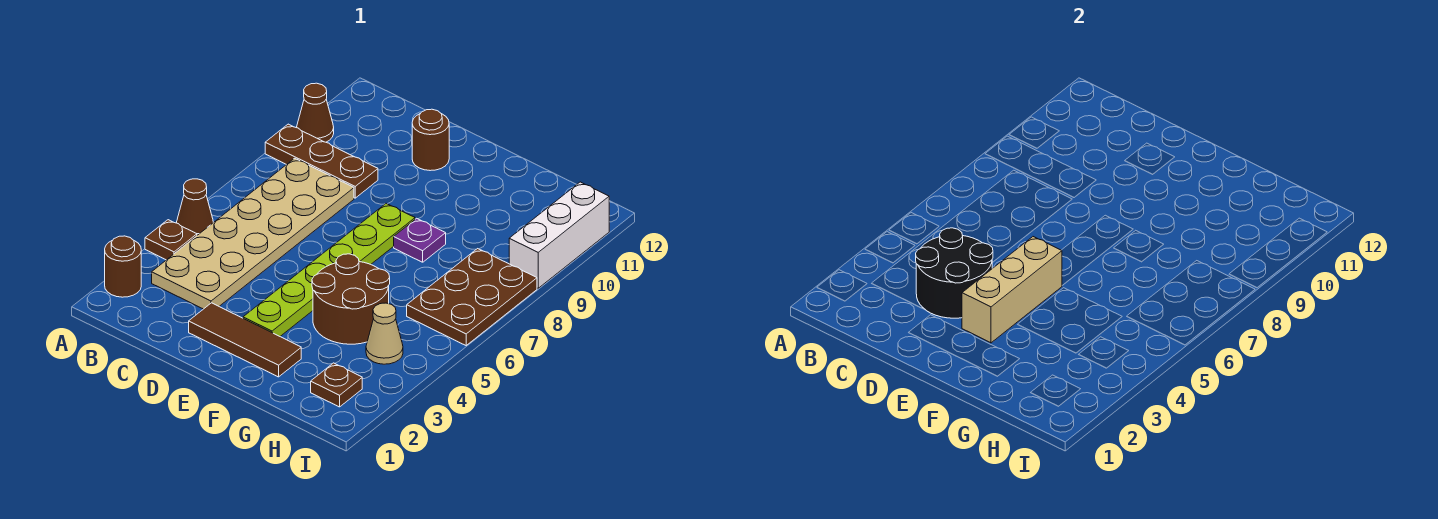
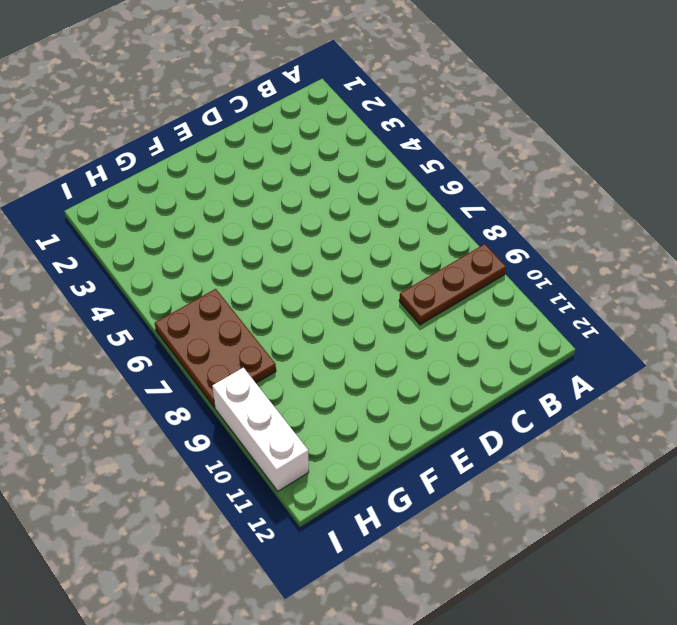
none -> brown round brick A2 level 1
none -> brown plate A4 level 1
none -> brown cone A5 level 1

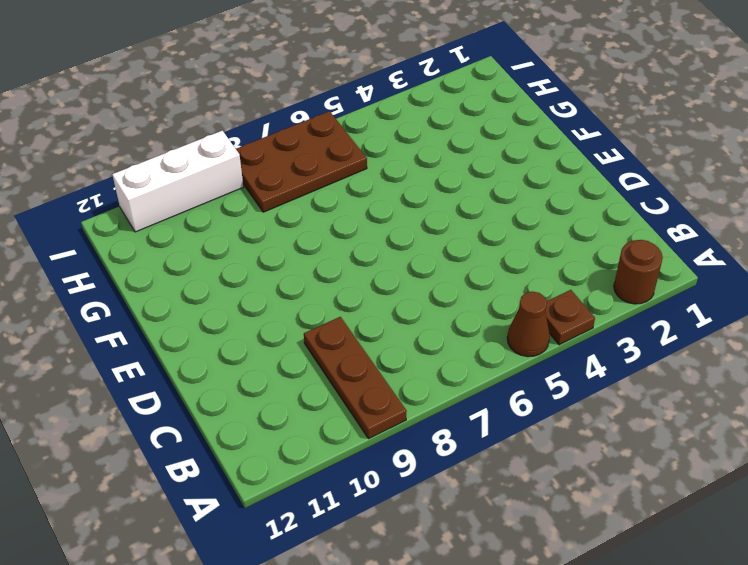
none -> brown cone A10 level 1
none -> tan plate B3:C8 level 1
none -> brown tile D2:F2 level 1

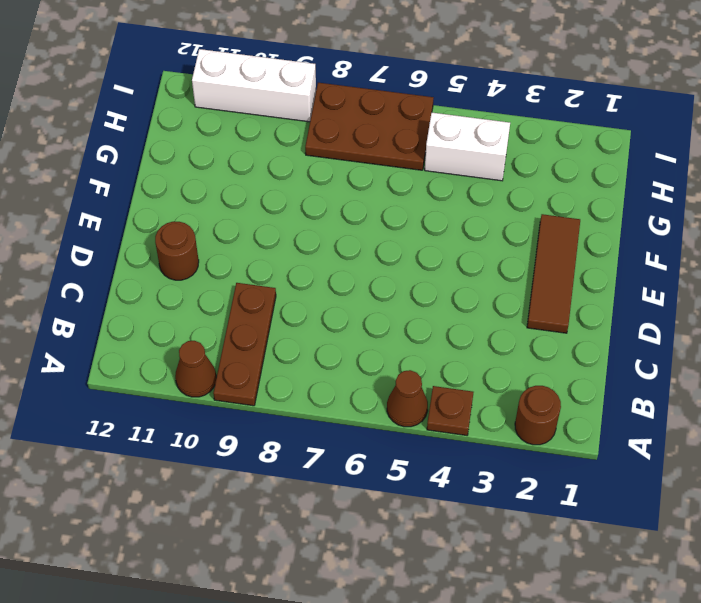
white brick H4:H5 level 1 -> tan cone H4 level 1
none -> tan plate B3:C8 level 1
none -> lime plate E3:E8 level 1
none -> brown round brick F4:G5 level 1

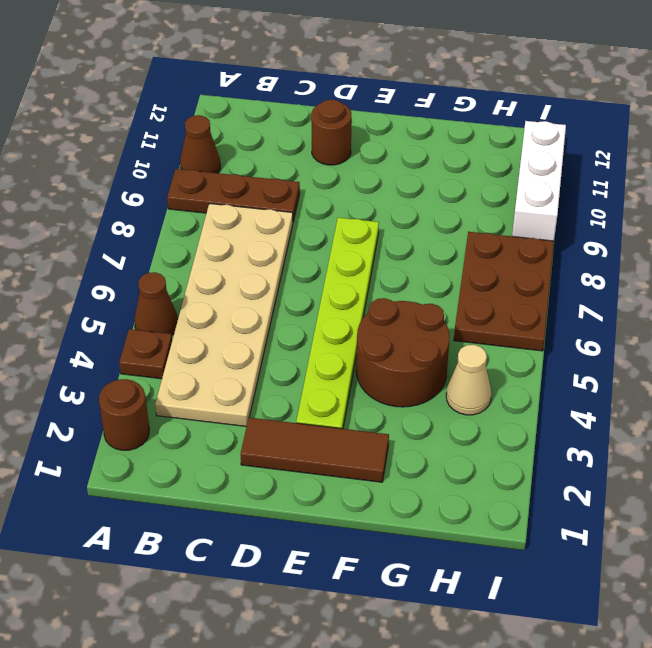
none -> purple plate F8 level 1
none -> brown plate H2 level 1
none -> black round brick C3:D4 level 2

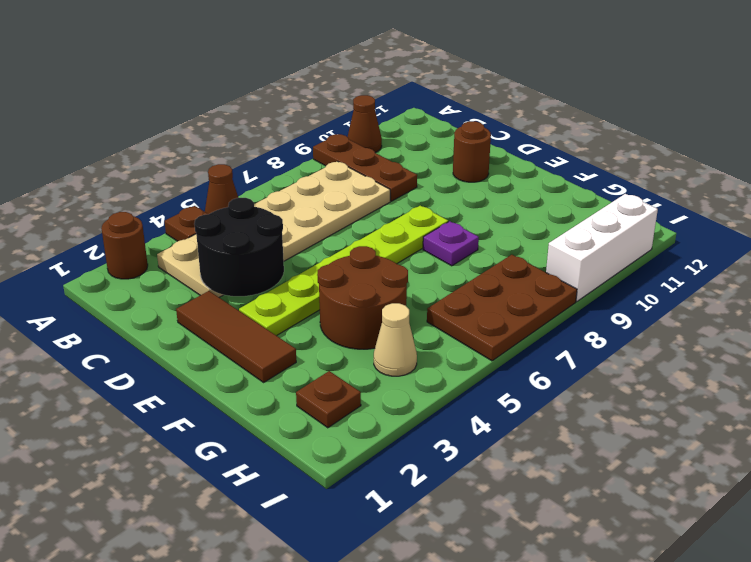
none -> tan brick E3:E5 level 2

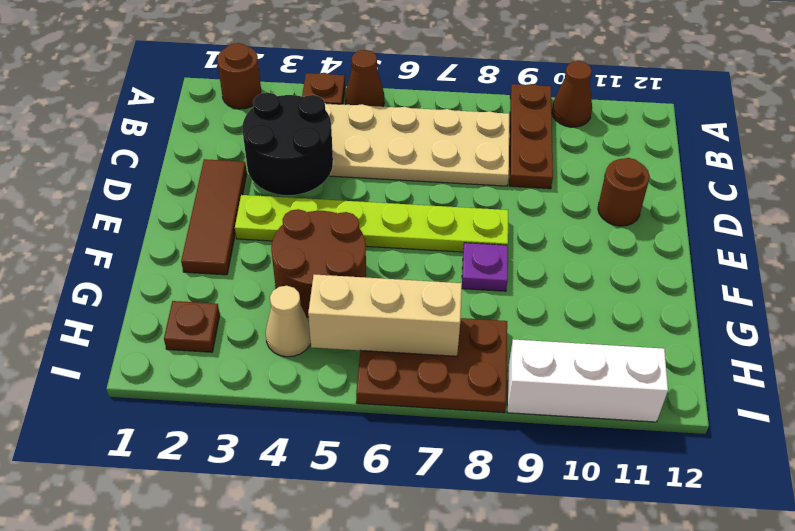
tan brick H5:H7 level 2 -> tan brick E3:E5 level 2

